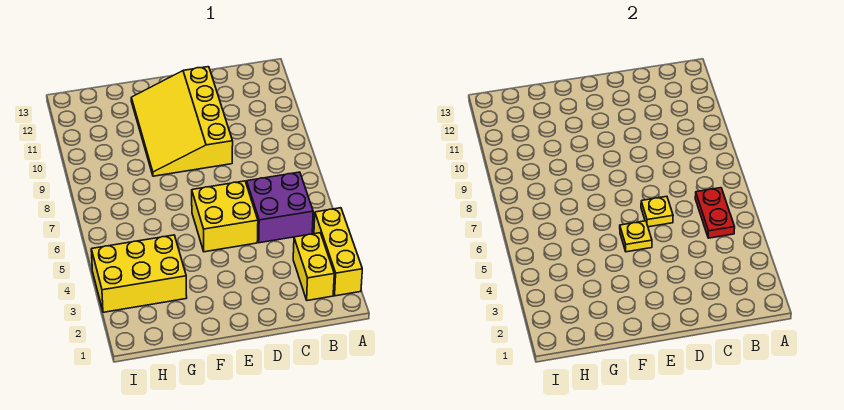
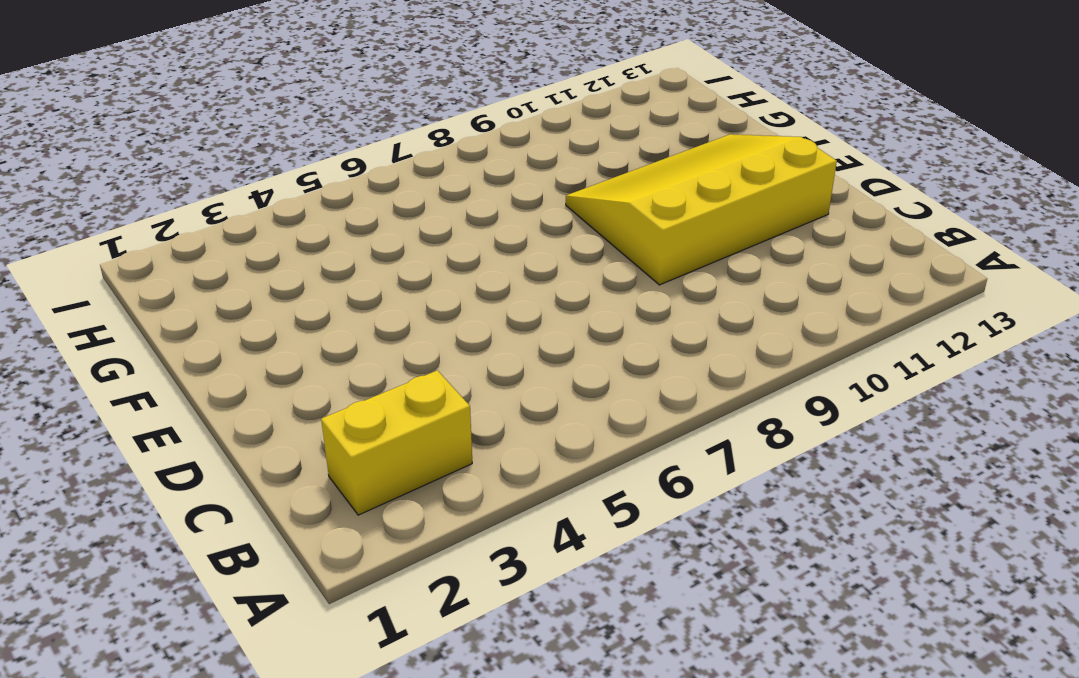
none -> yellow brick A2:A4 level 1
none -> purple brick B5:C6 level 1

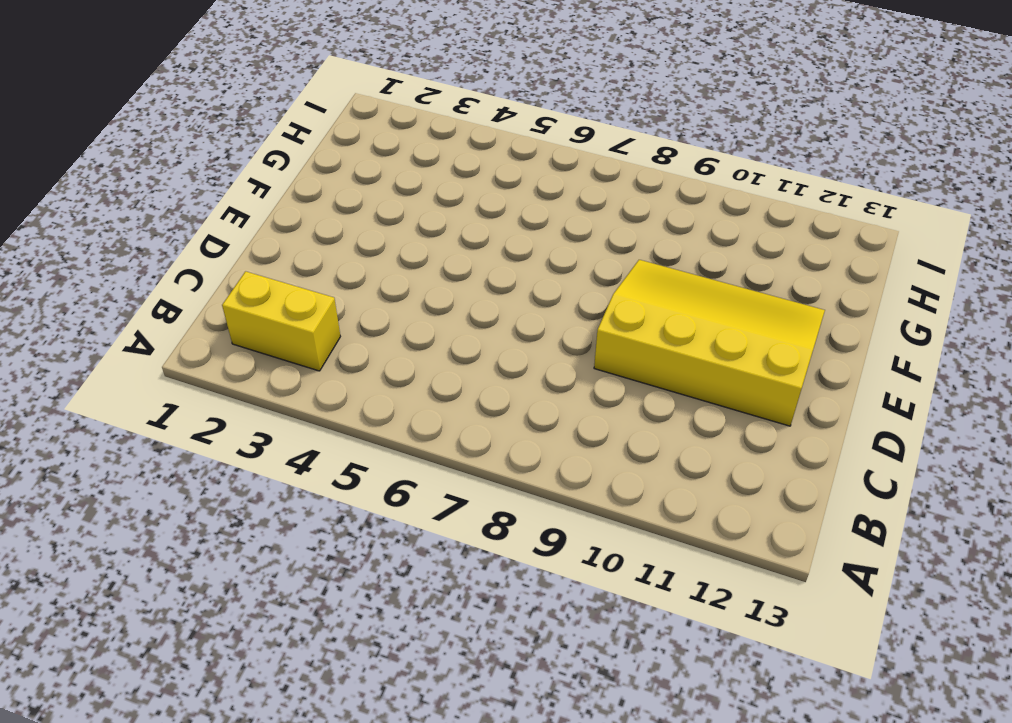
none -> yellow brick A2:A4 level 1
none -> purple brick B5:C6 level 1

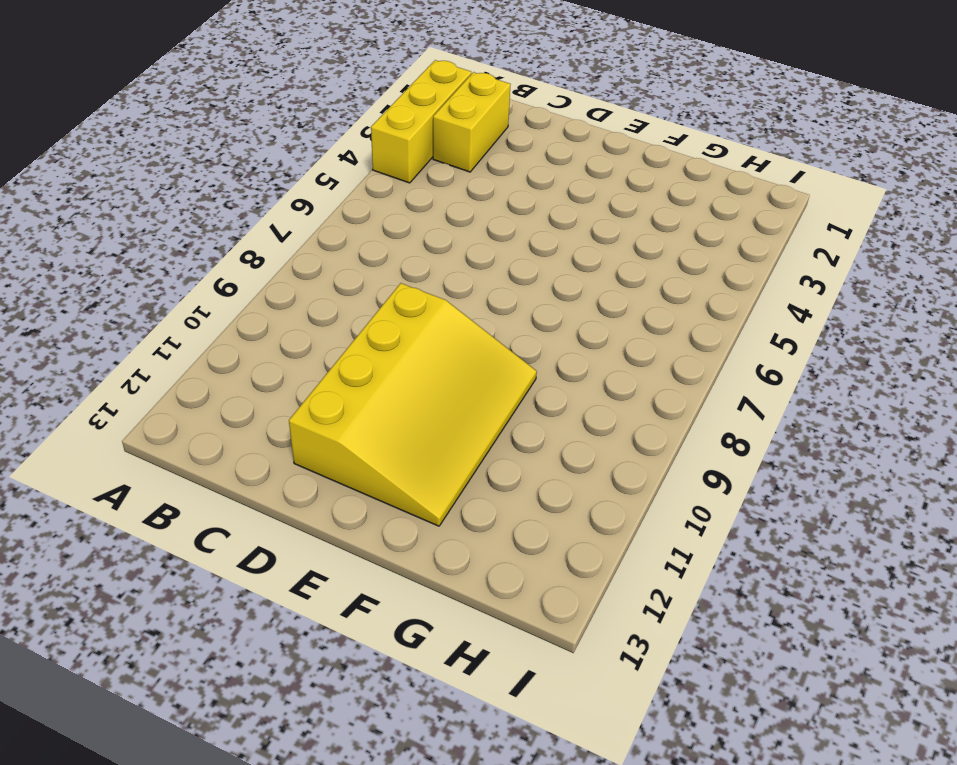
none -> purple brick B5:C6 level 1
none -> yellow brick D5:E6 level 1

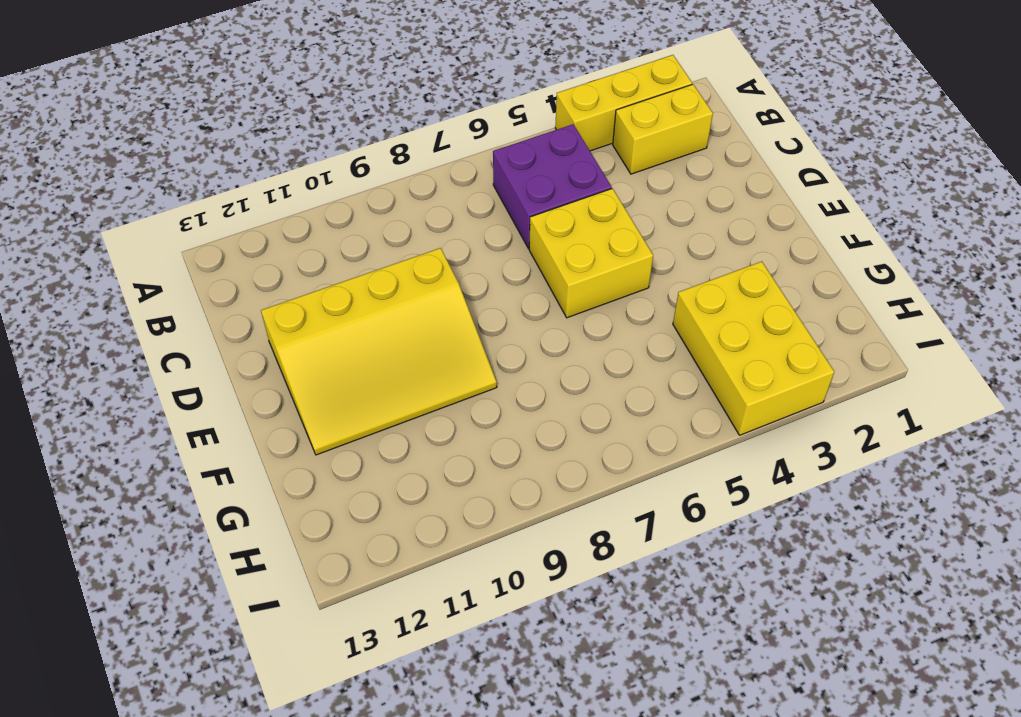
none -> red plate B5:B6 level 2
none -> yellow plate D6 level 2

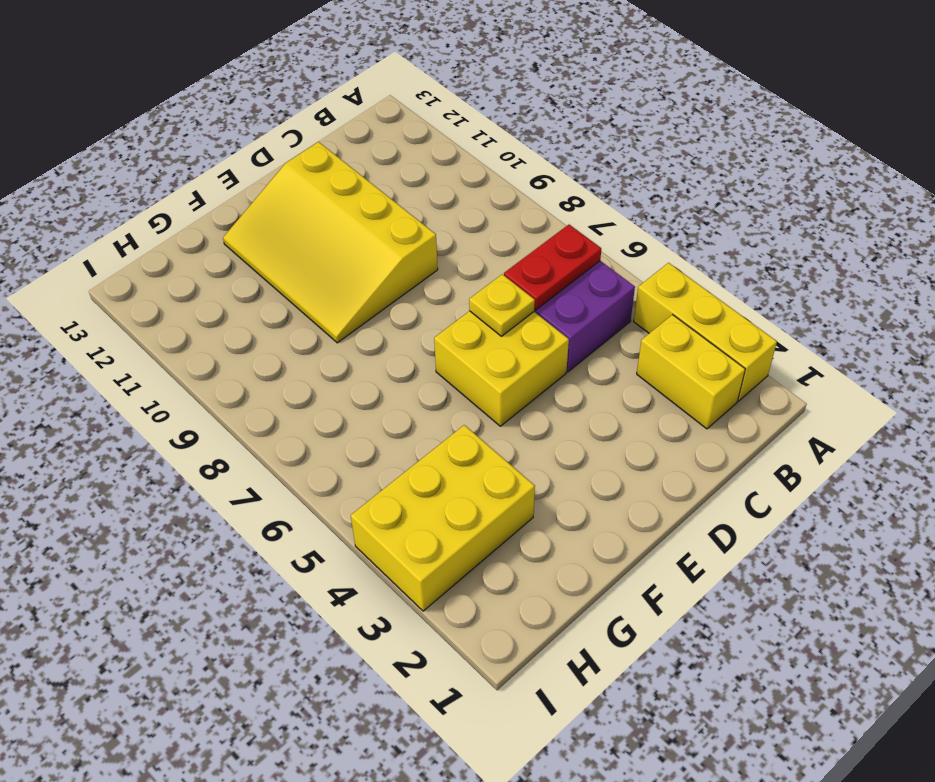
red plate B6:C6 level 2 -> red plate B5:B6 level 2
none -> yellow plate E5 level 2

